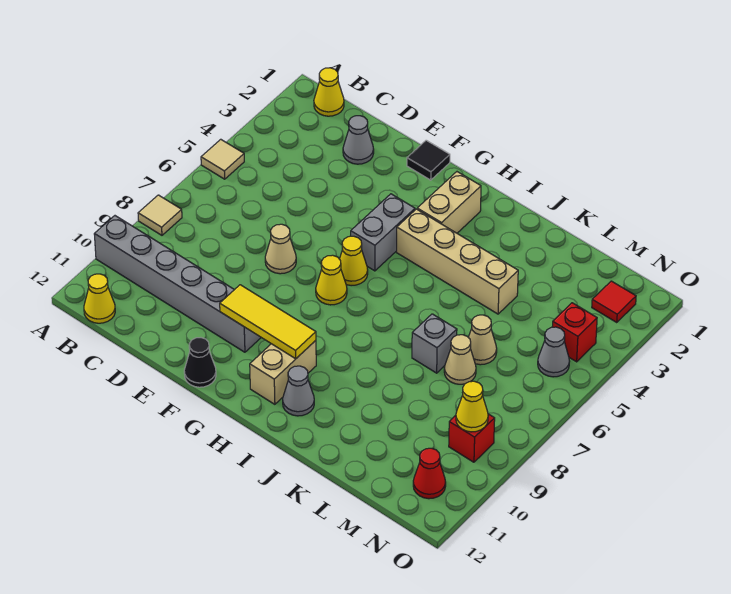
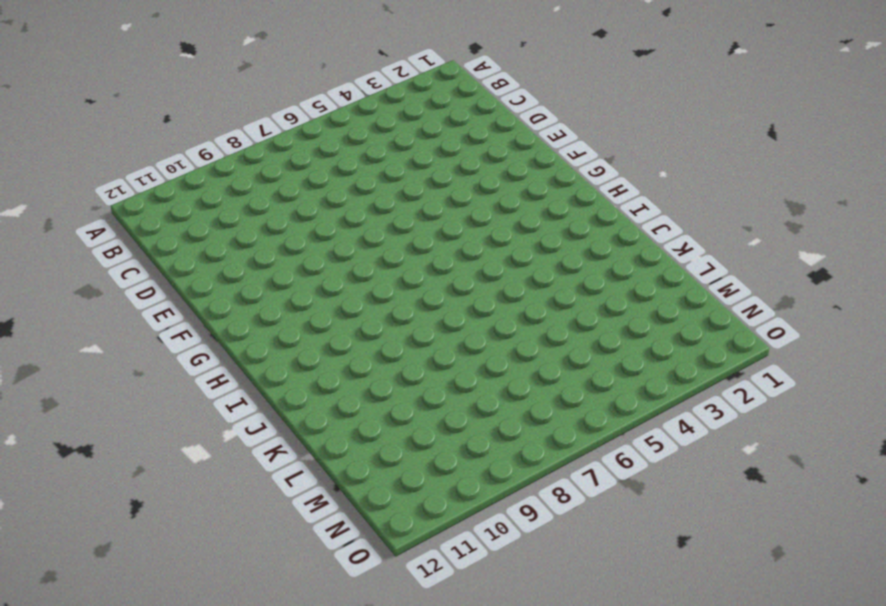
none -> tan tile A5 level 1
none -> tan tile A8 level 1
none -> grey brick A10:F10 level 1

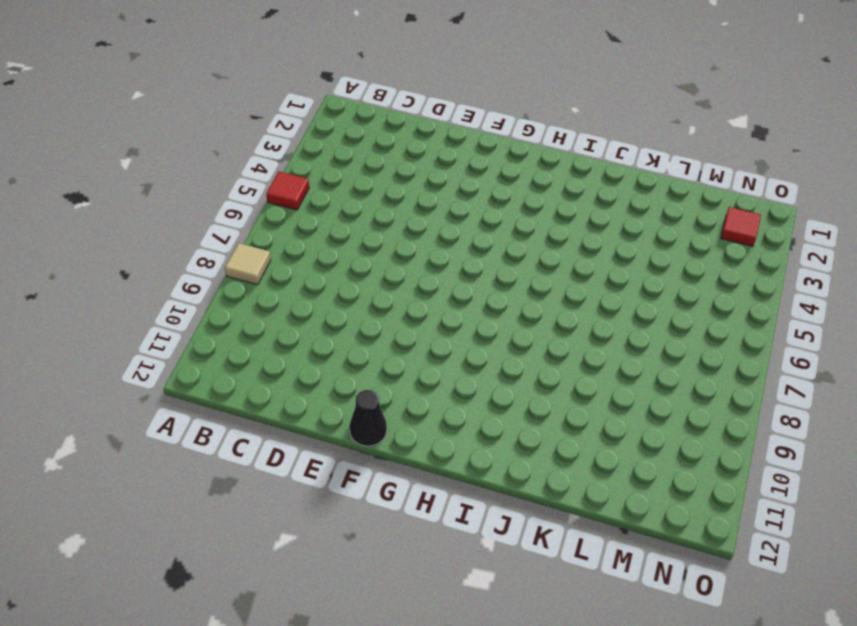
red tile A5 level 1 -> tan tile A5 level 1
none -> grey brick A10:F10 level 1
none -> yellow cone B1 level 1
none -> yellow cone B12 level 1

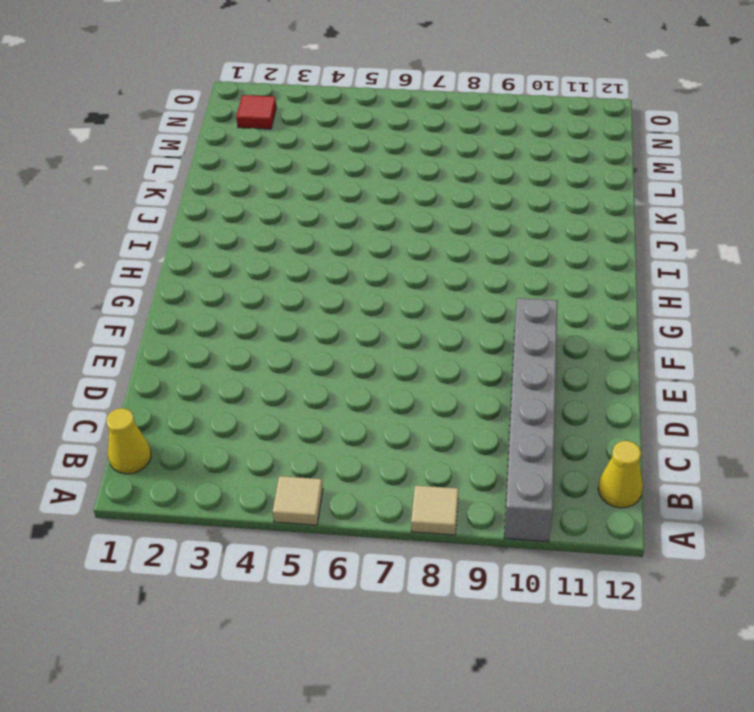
none -> grey cone D2 level 1
none -> tan cone E7 level 1
none -> black tile F1 level 1

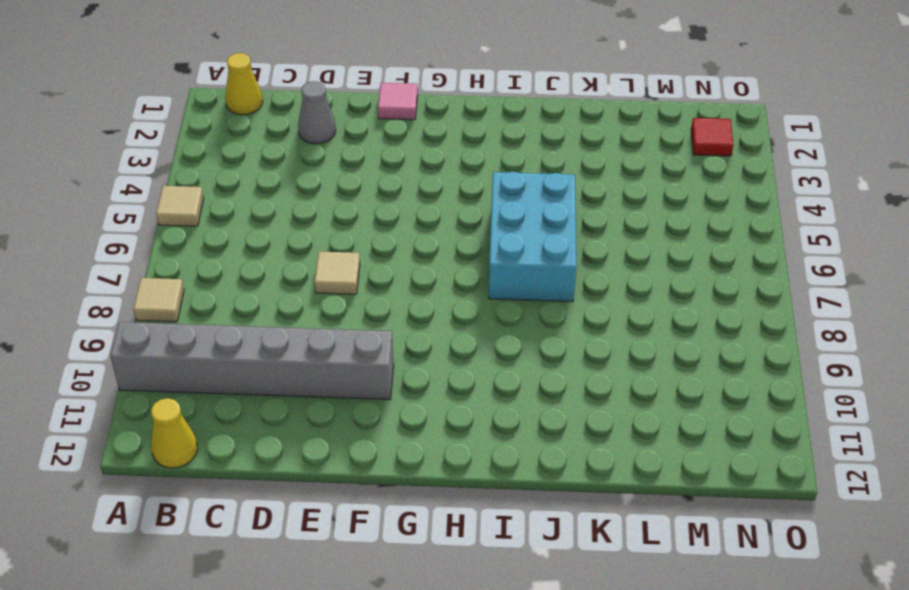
tan tile E7 level 1 -> tan cone E7 level 1
pink tile F1 level 1 -> black tile F1 level 1
cyan brick I5:J7 level 1 -> none
none -> black cone F12 level 1
none -> grey brick G4:G5 level 1
none -> yellow cone G6 level 1

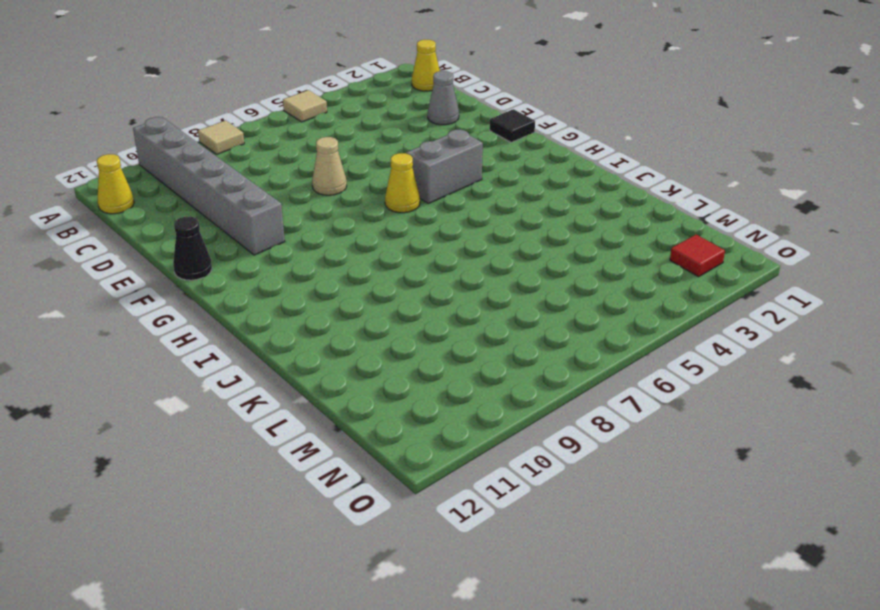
none -> yellow cone G7 level 1
none -> tan brick H2:H3 level 1
none -> tan brick H4:K4 level 1

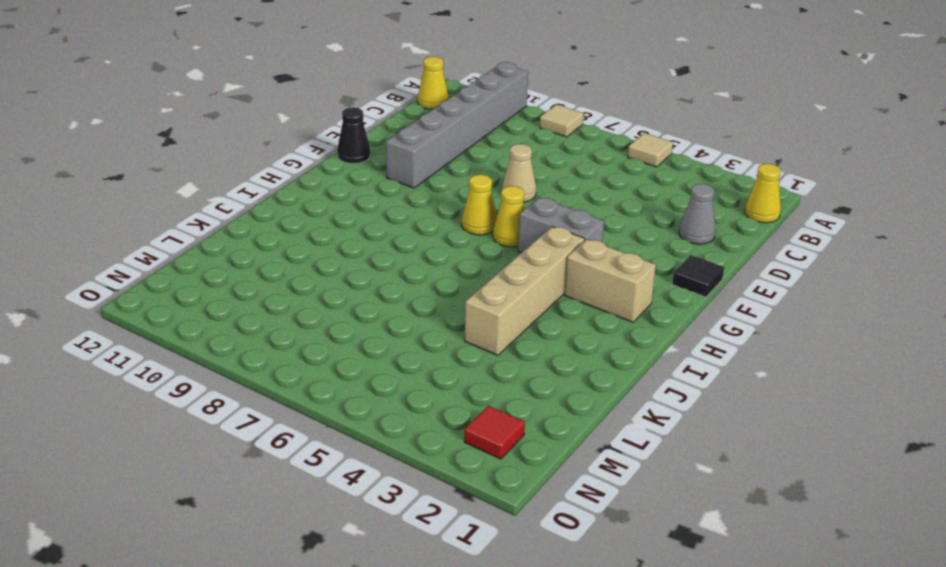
none -> tan brick H10:H11 level 1
none -> grey cone I11 level 1
none -> grey brick K7 level 1

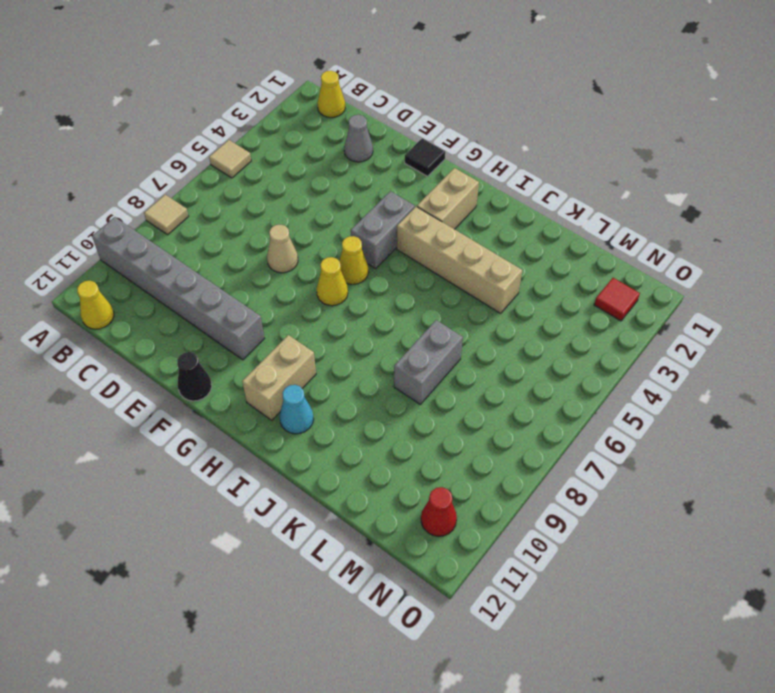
cyan cone I11 level 1 -> grey cone I11 level 1
grey brick K7:K8 level 1 -> grey brick K7 level 1
none -> tan cone L6 level 1
none -> tan cone L7 level 1
none -> red brick N4 level 1

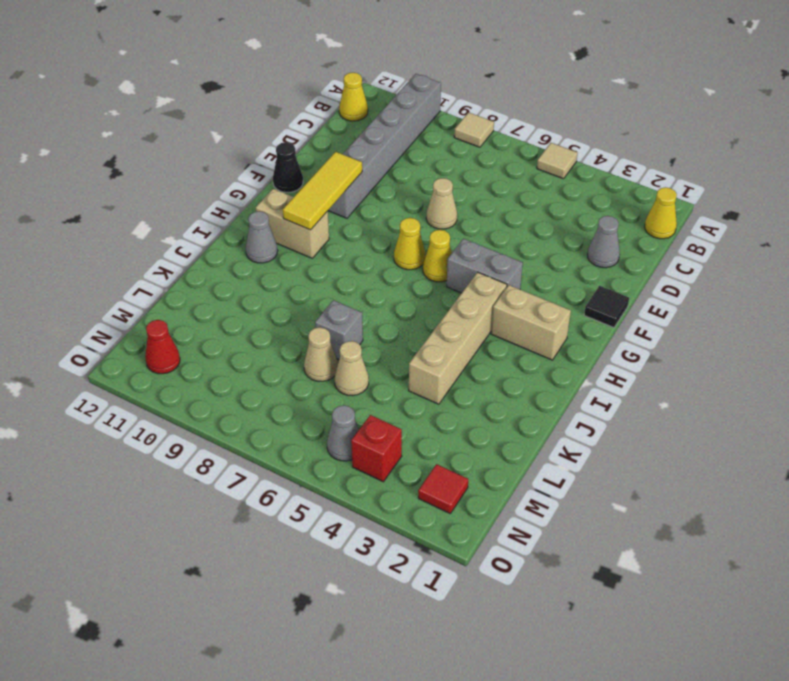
none -> red brick N9 level 1
none -> yellow cone N9 level 2

